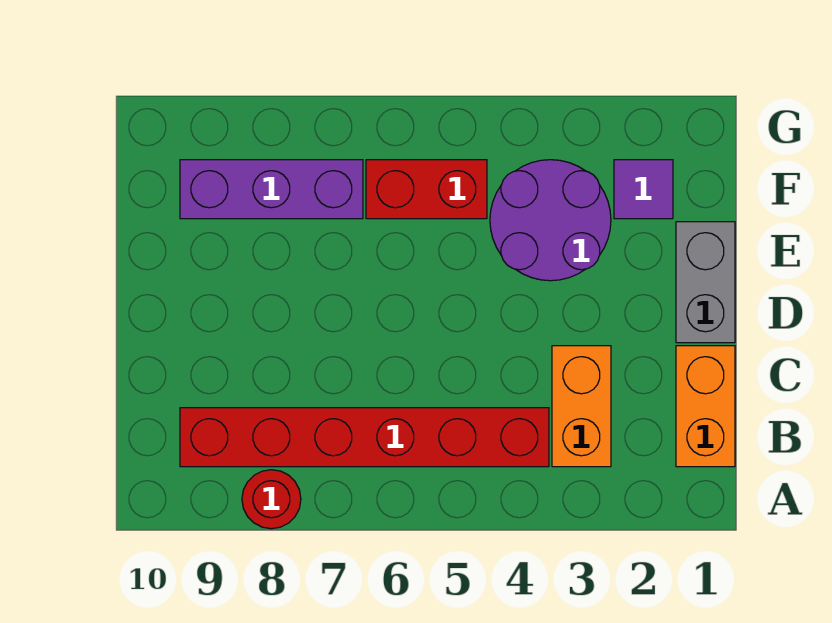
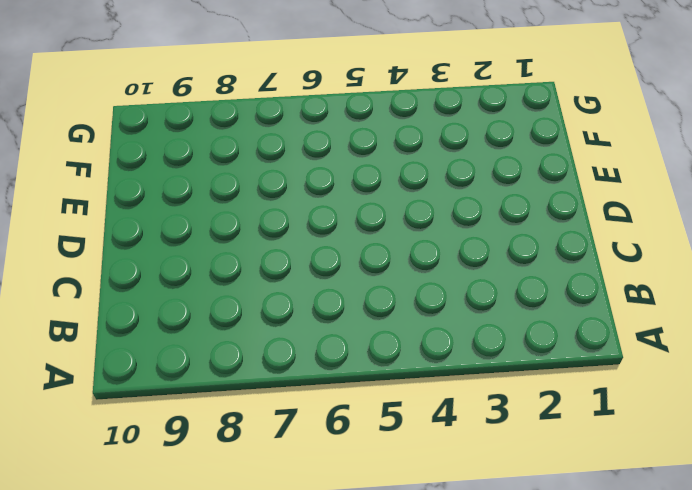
none -> red round brick A8 level 1
none -> orange brick B1:C1 level 1

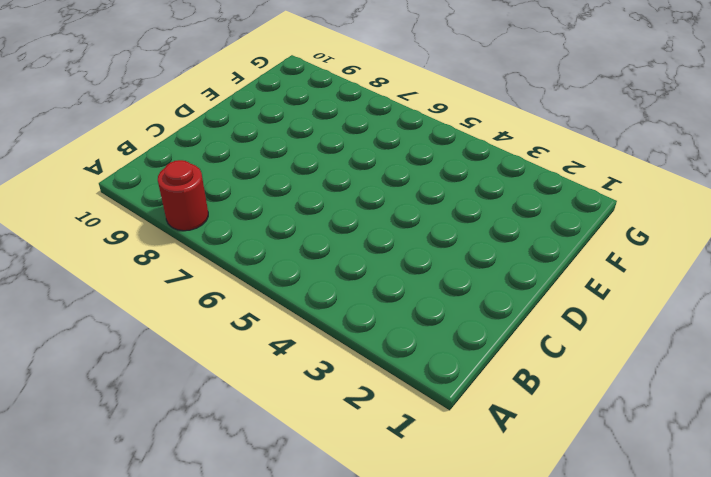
none -> orange brick B1:C1 level 1
none -> orange brick B3:C3 level 1

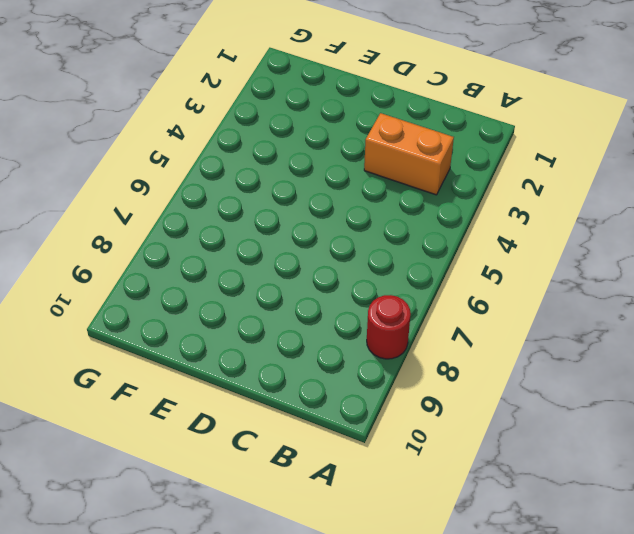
none -> orange brick B1:C1 level 1
none -> red brick B4:B9 level 1

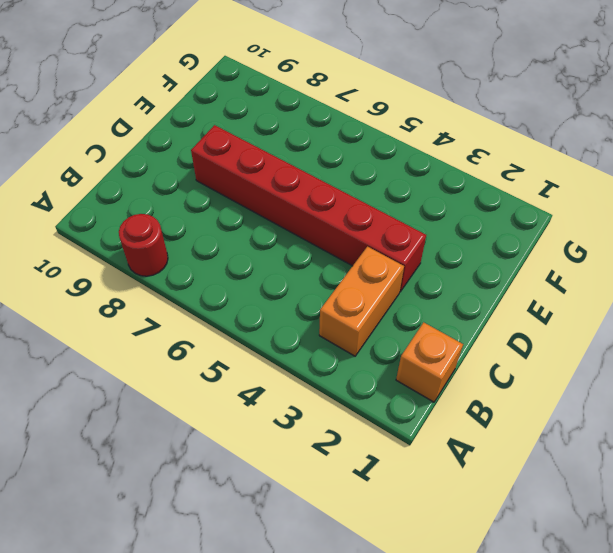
orange brick B1 level 1 -> orange brick B1:C1 level 1
red brick D3:D8 level 1 -> red brick B4:B9 level 1
none -> grey brick D1:E1 level 1
none -> purple round brick E3:F4 level 1

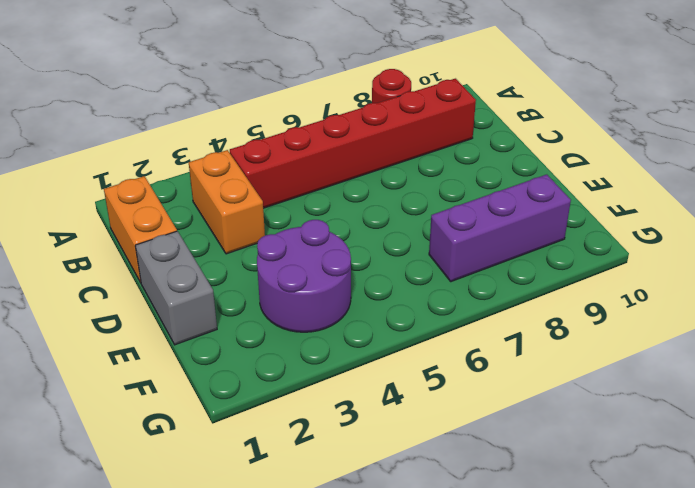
none -> purple tile F2 level 1
none -> red brick F5:F6 level 1

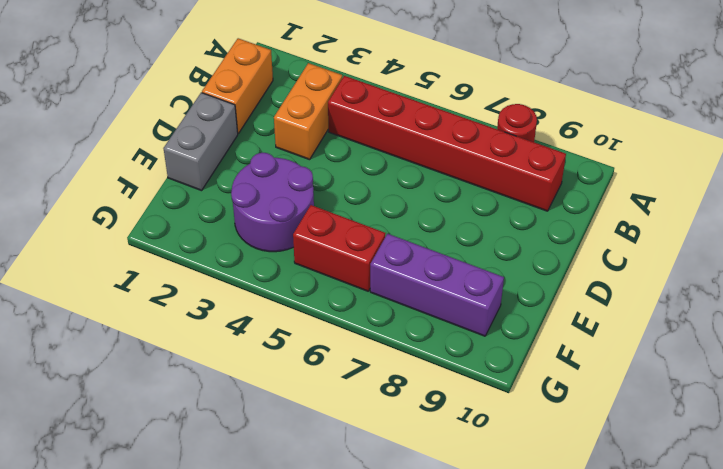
none -> purple tile F2 level 1

